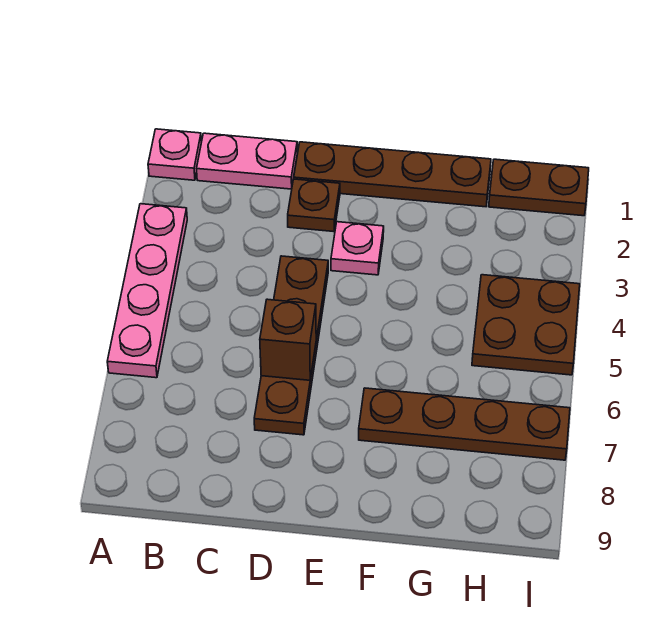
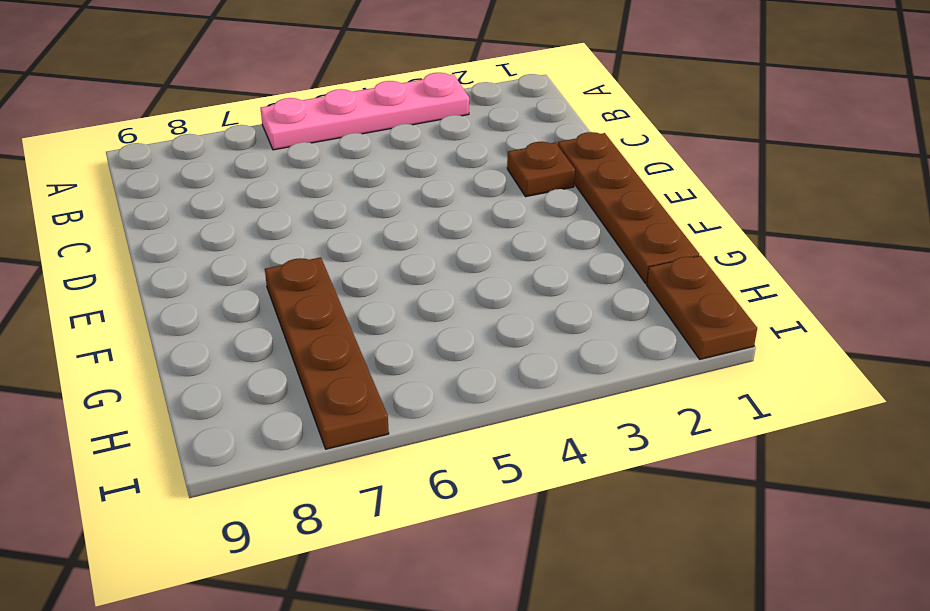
none -> pink plate A1 level 1
none -> pink plate B1:C1 level 1

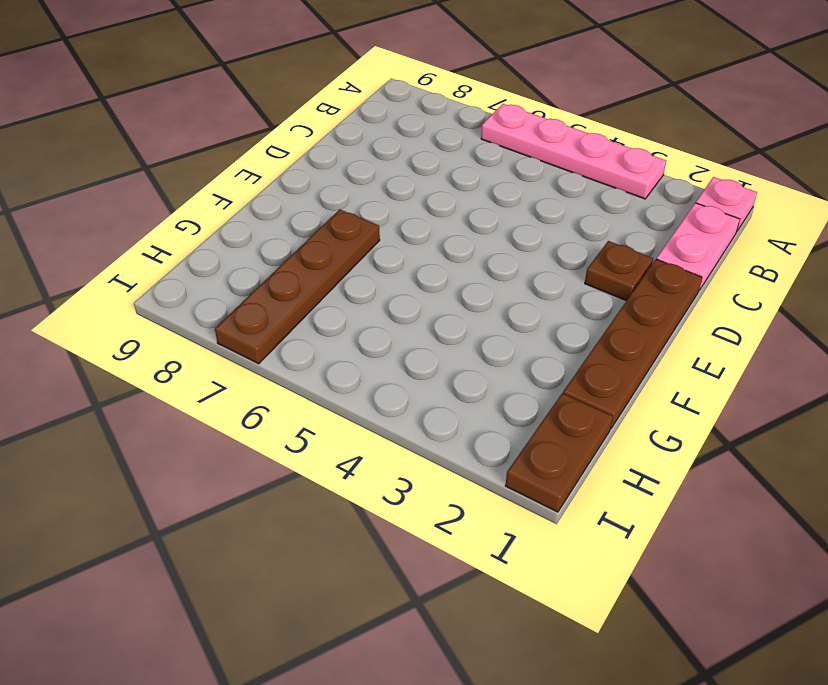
none -> brown plate D4:D7 level 1
none -> pink plate E3 level 1

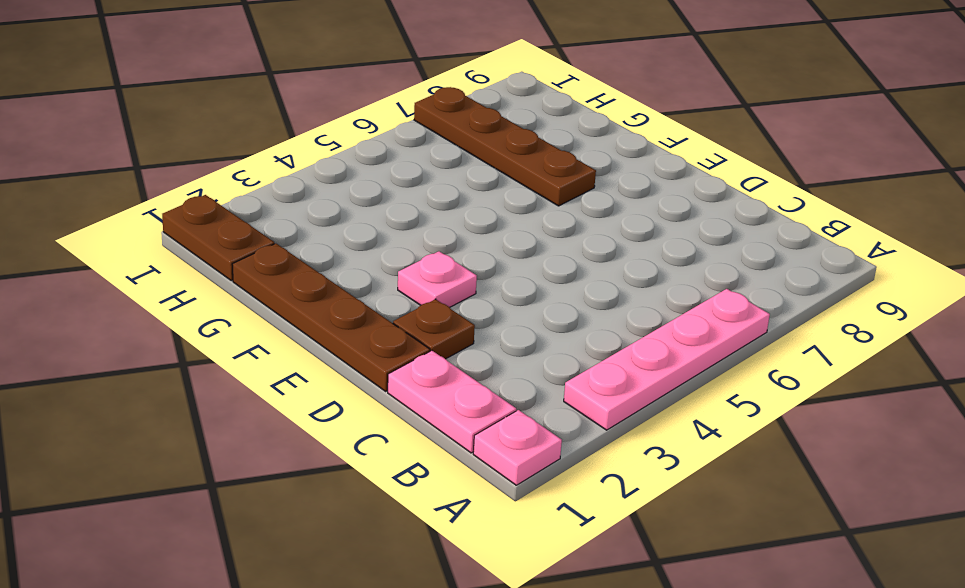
none -> brown plate D4:D7 level 1
none -> brown plate H4:I5 level 1

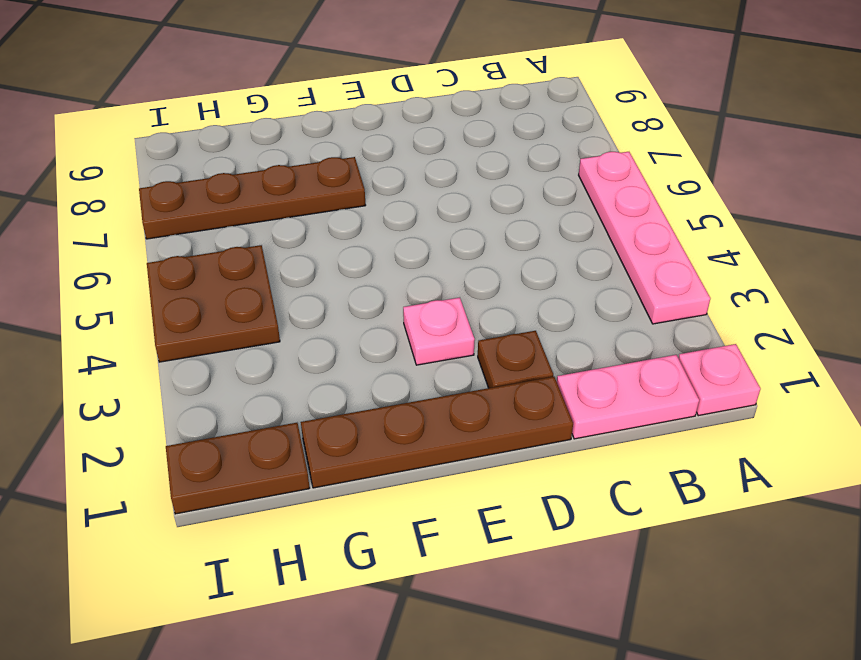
none -> brown plate D4:D7 level 1
none -> brown brick D6 level 2

